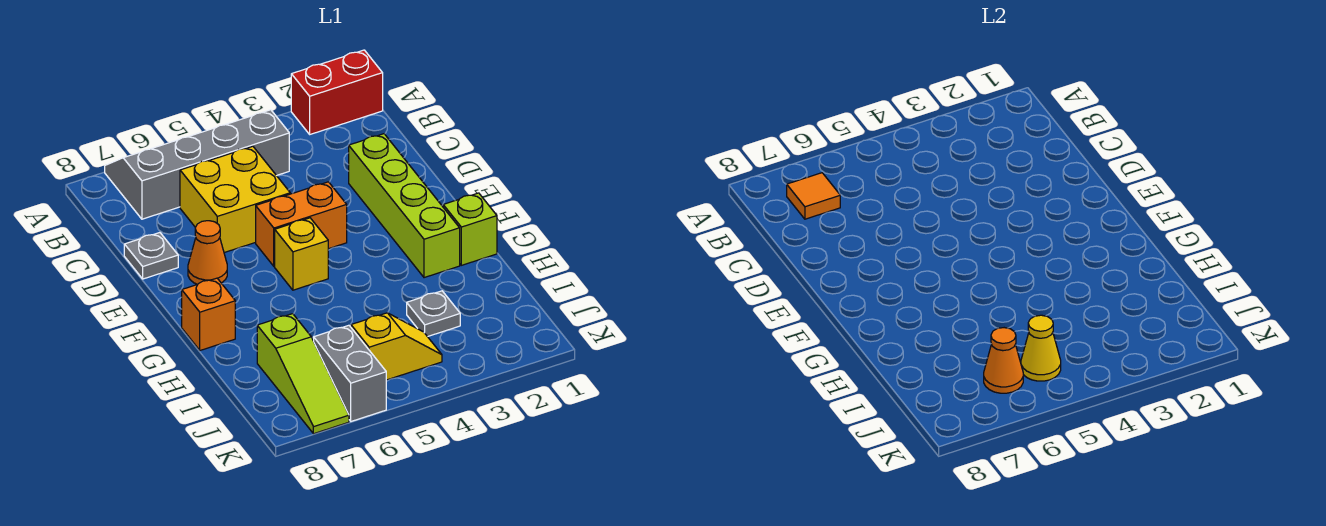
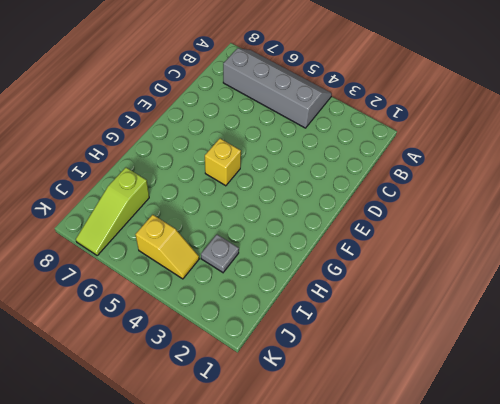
none -> red brick A1:A2 level 1
none -> yellow brick C5:D6 level 1
none -> lime brick D2:G2 level 1

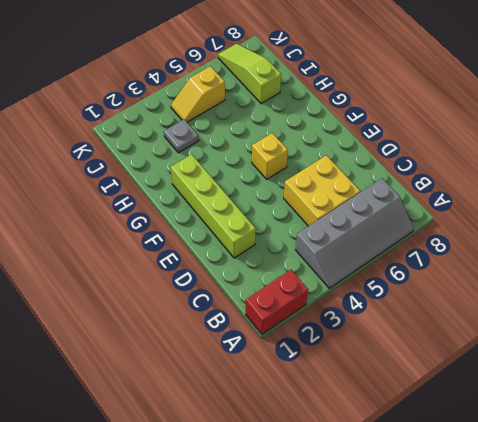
none -> grey plate D8 level 1
none -> orange brick E4:E5 level 1
none -> orange cone E7 level 1

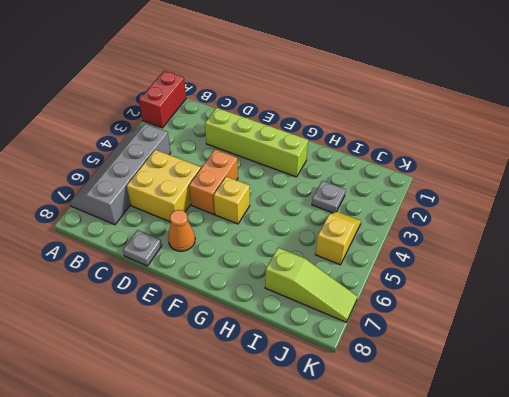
none -> lime brick G1 level 1
none -> orange brick G8 level 1
none -> grey brick J6:K6 level 1

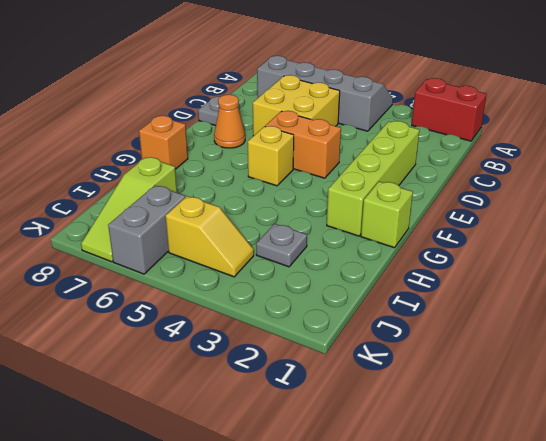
none -> orange tile B7 level 2
none -> yellow cone J5 level 2
none -> orange cone J6 level 2

